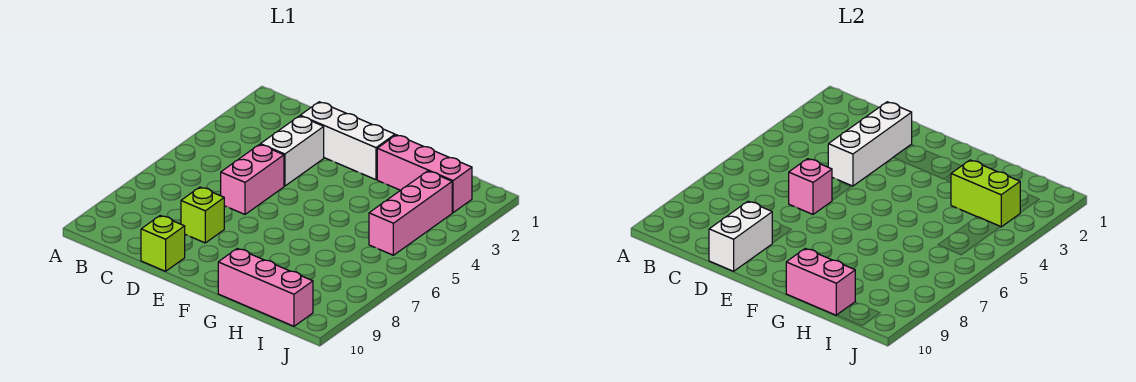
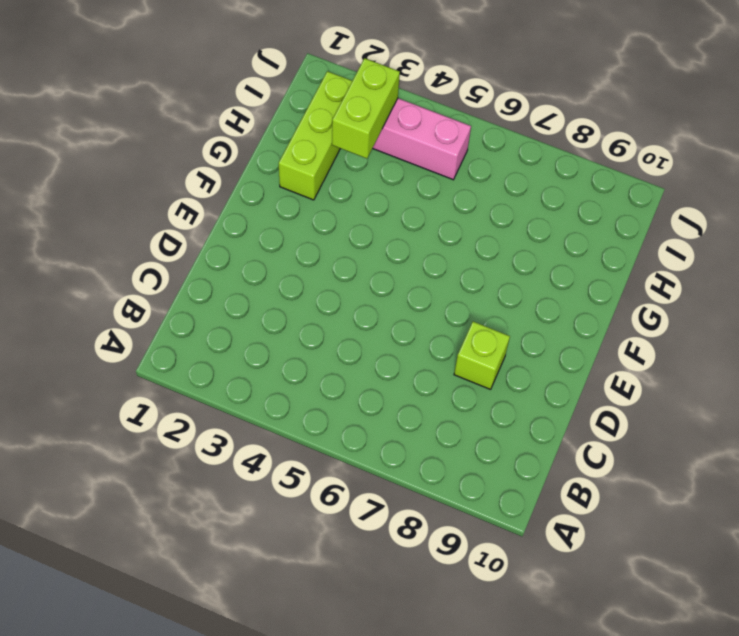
lime brick G2:I2 level 1 -> pink brick G2:I2 level 1
none -> white brick D2:F2 level 1
none -> white brick D3:D4 level 1
none -> pink brick D5:D6 level 1

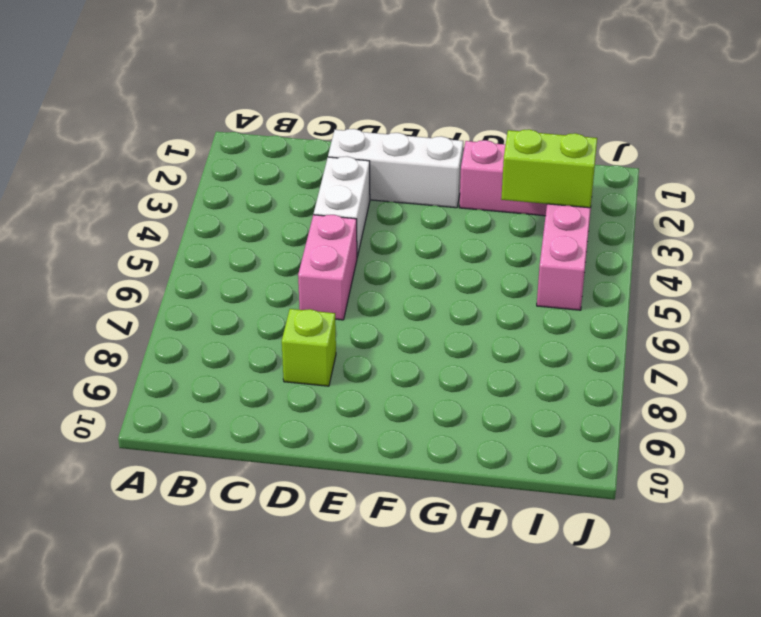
none -> lime brick D10 level 1
none -> pink brick G10:I10 level 1
none -> white brick D2:D4 level 2

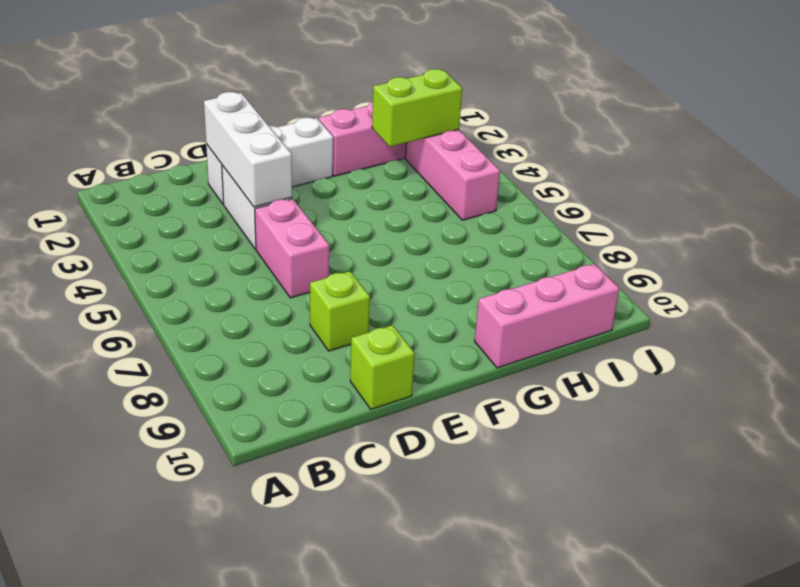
none -> pink brick D6 level 2
none -> white brick D9:D10 level 2
none -> pink brick G10:H10 level 2

